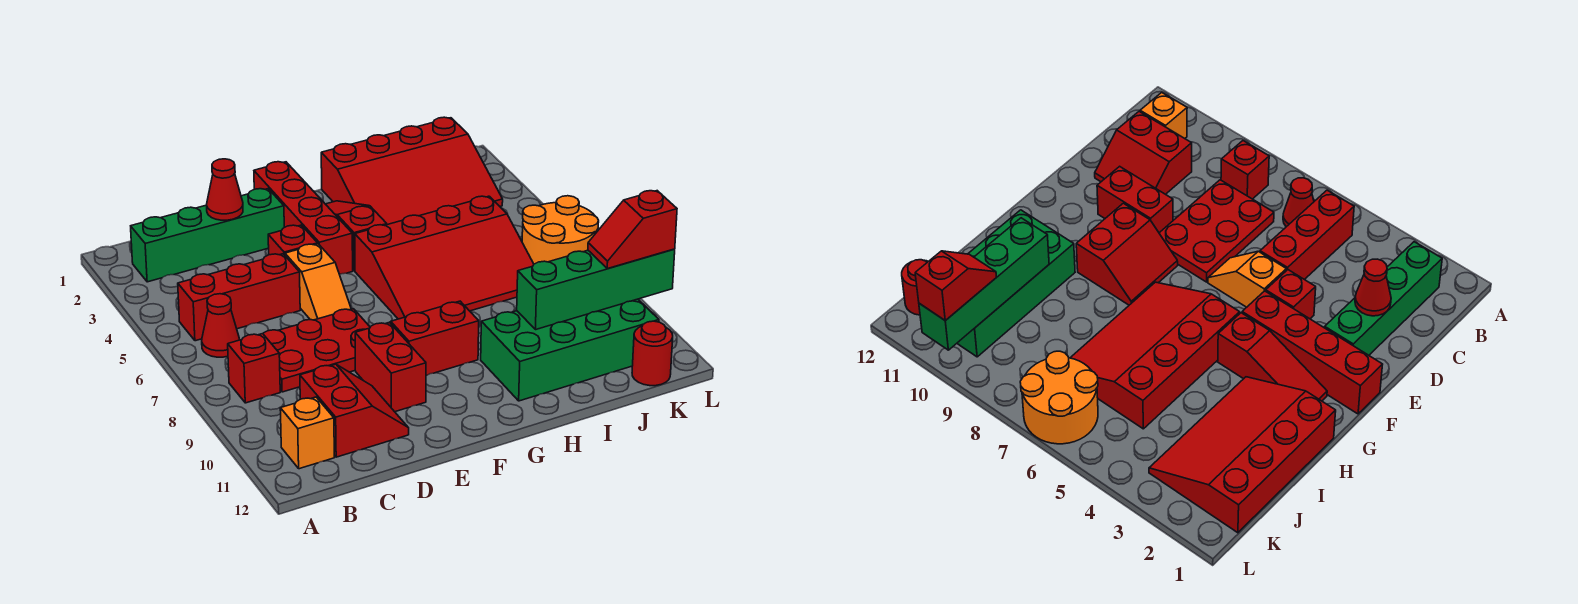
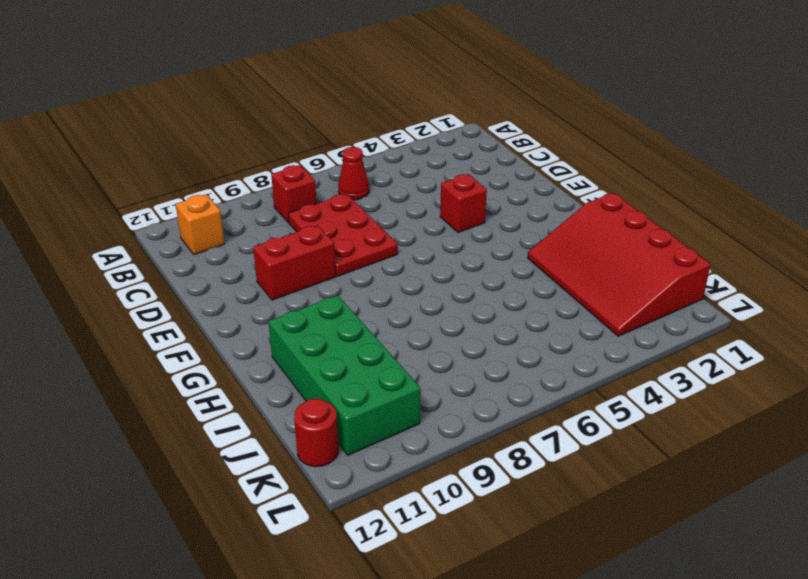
none -> green brick B2:E2 level 1
none -> red brick B5:D5 level 1
none -> red slope C10:D11 level 1 top C

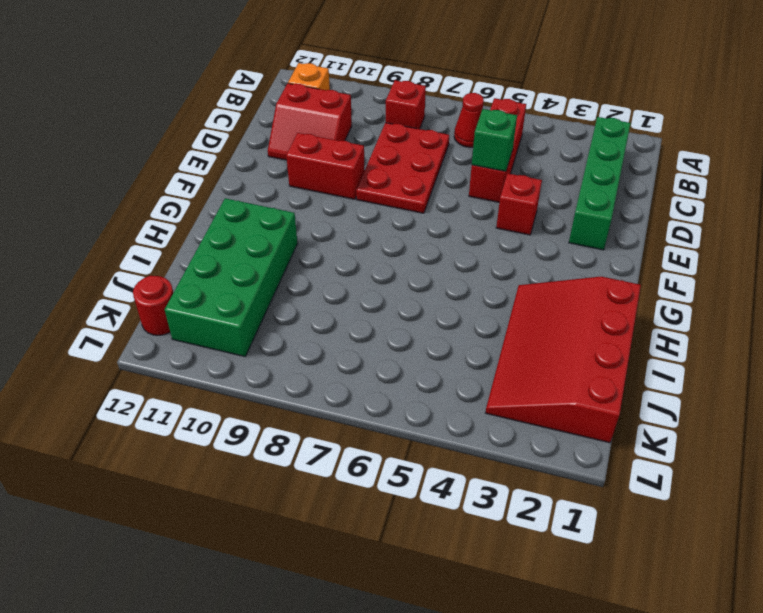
green brick D5 level 2 -> none
none -> orange slope E5:E6 level 1 top 5
none -> red brick F1:F4 level 1
none -> red slope F8:G9 level 1 top 9

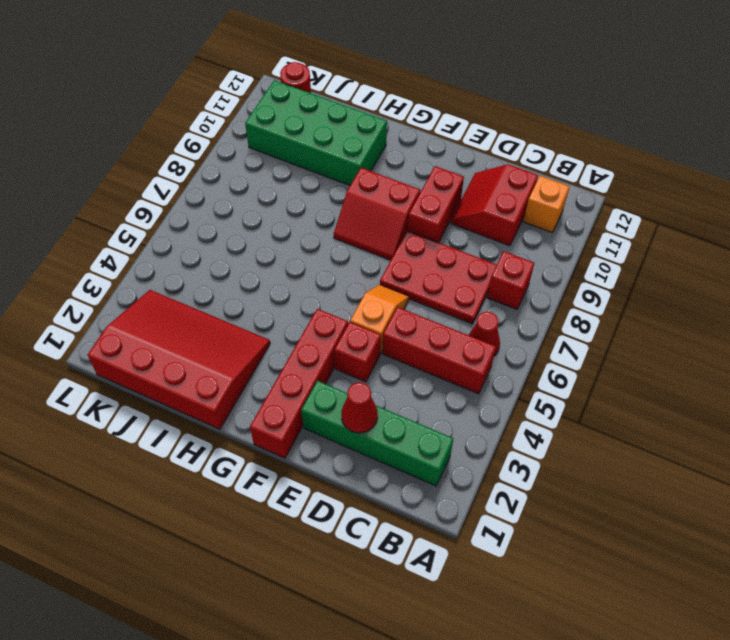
none -> red slope G2:G4 level 1 top 4
none -> red slope G5:J7 level 1 top 5
none -> orange round brick K6:L7 level 1

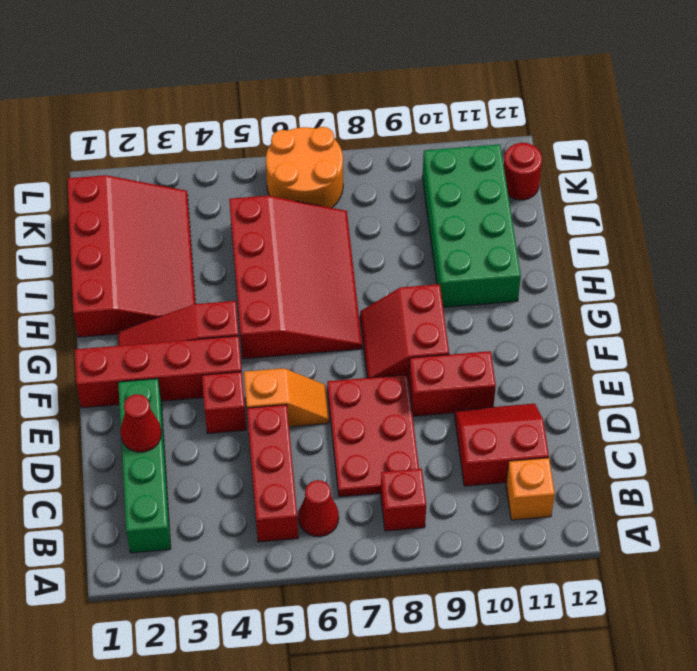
none -> green brick I10:L10 level 2
none -> red slope K10:L10 level 3 top L

